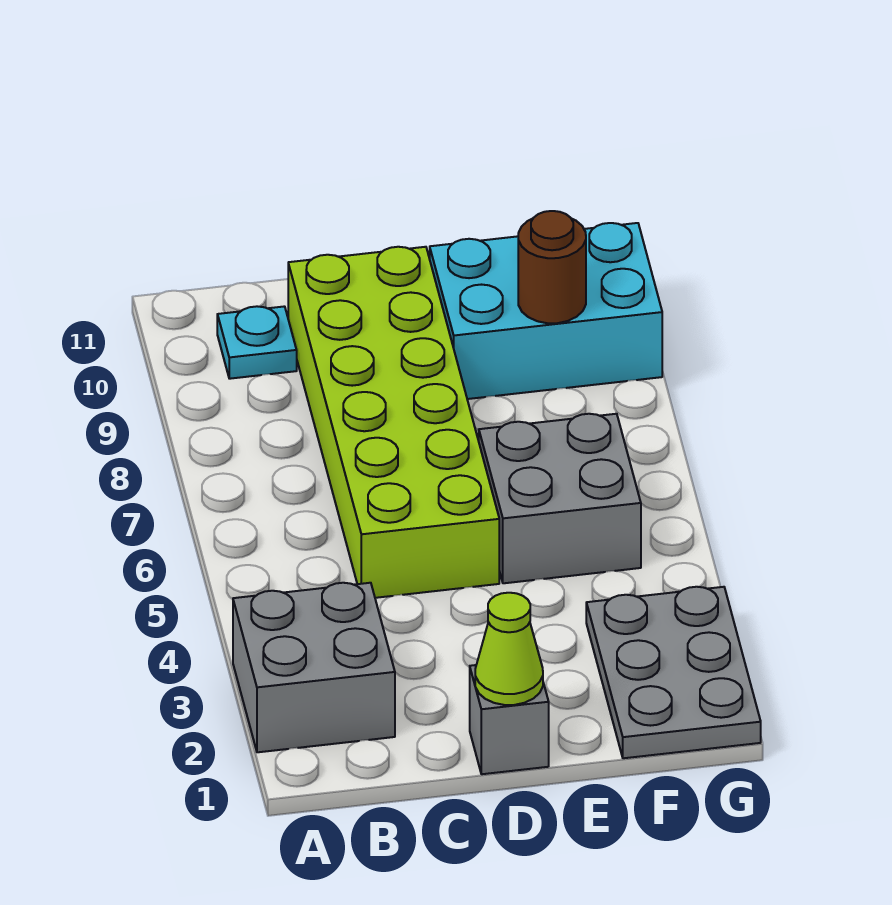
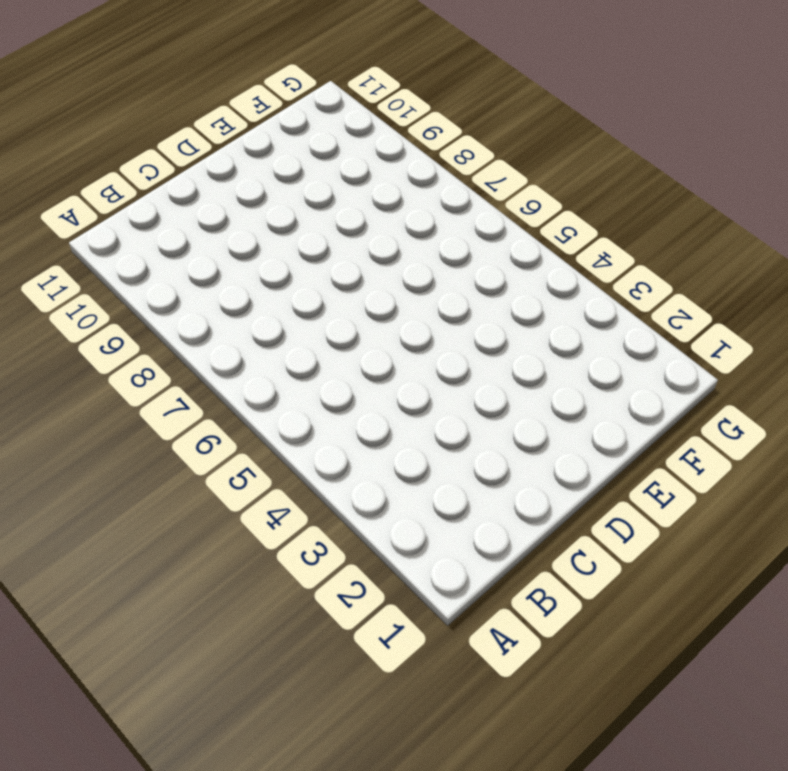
none -> grey brick A2:B3 level 1
none -> cyan plate B10 level 1

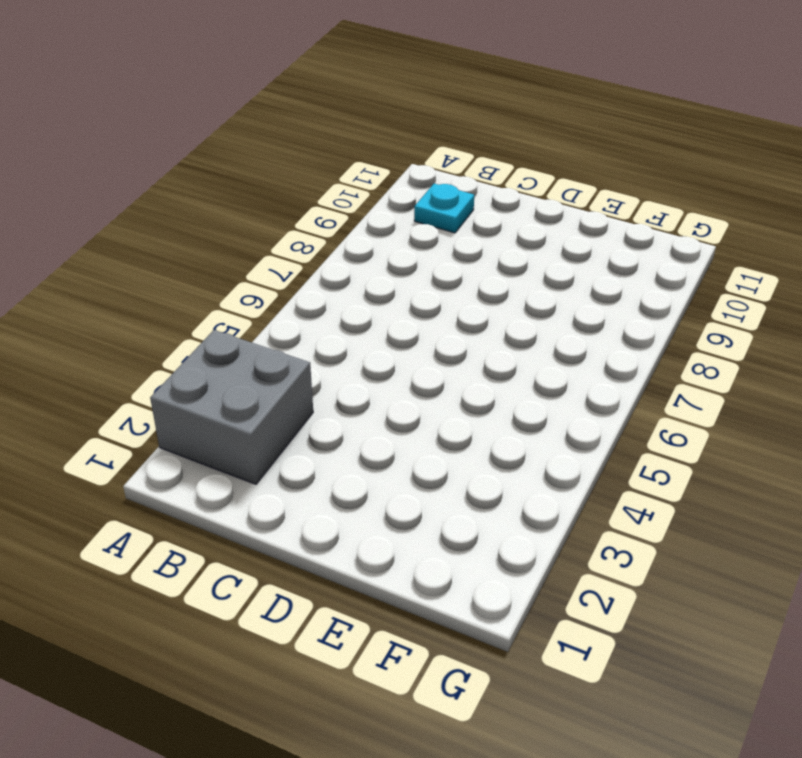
none -> lime brick C5:D10 level 1
none -> grey brick D1 level 1

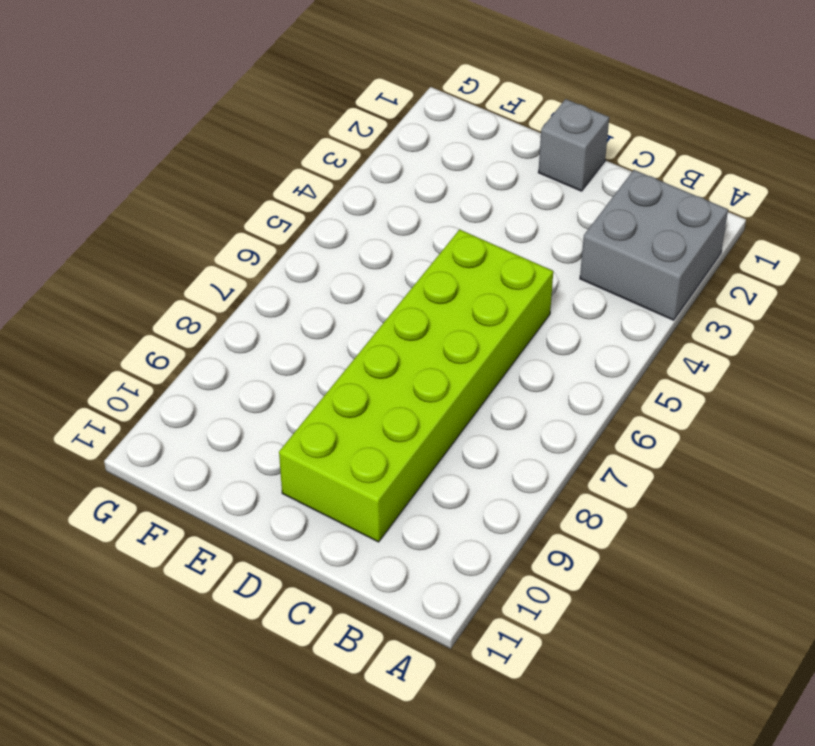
none -> cyan plate B10 level 1
none -> grey brick E5:F6 level 1

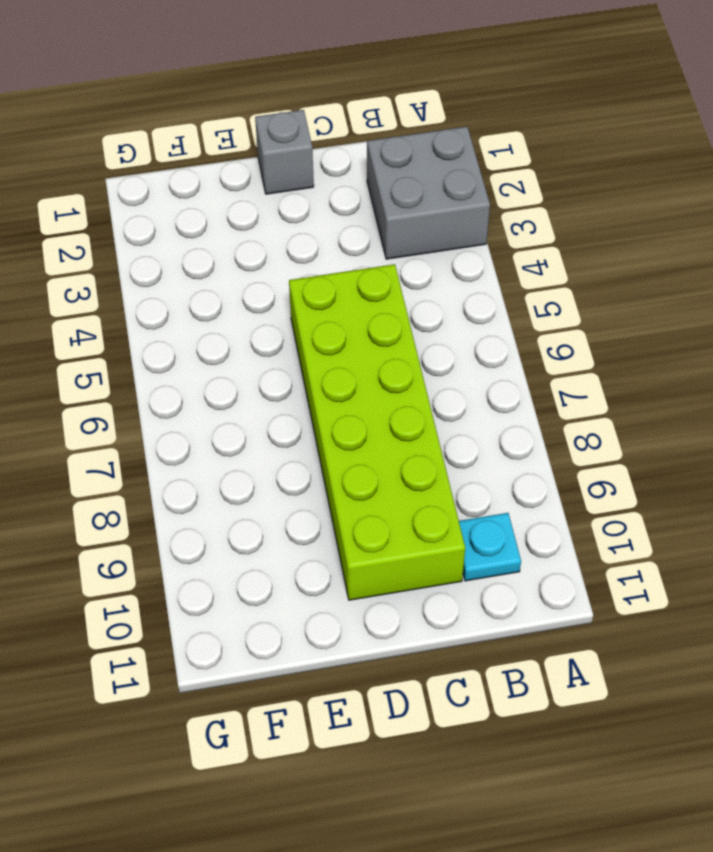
none -> grey brick E5:F6 level 1
none -> cyan brick E9:G10 level 1

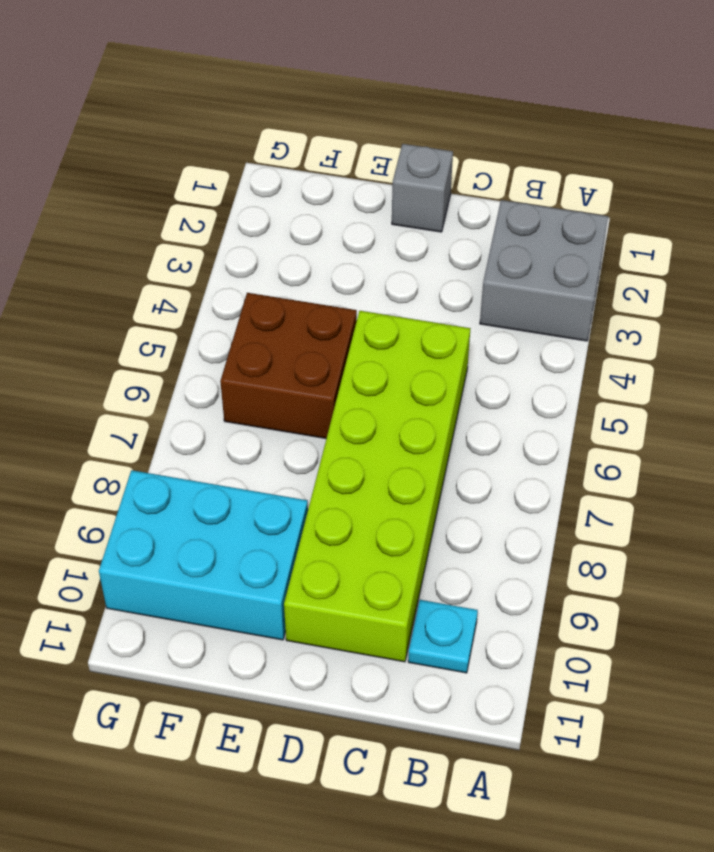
brown brick E5:F6 level 1 -> grey brick E5:F6 level 1
none -> grey plate F1:G3 level 1
none -> lime cone D1 level 2

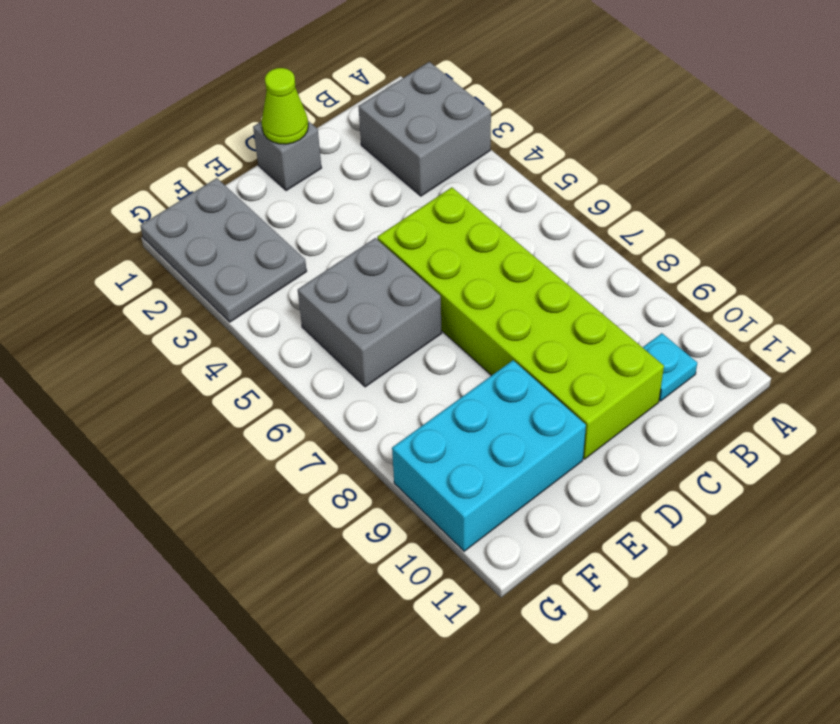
none -> brown round brick F9 level 2

